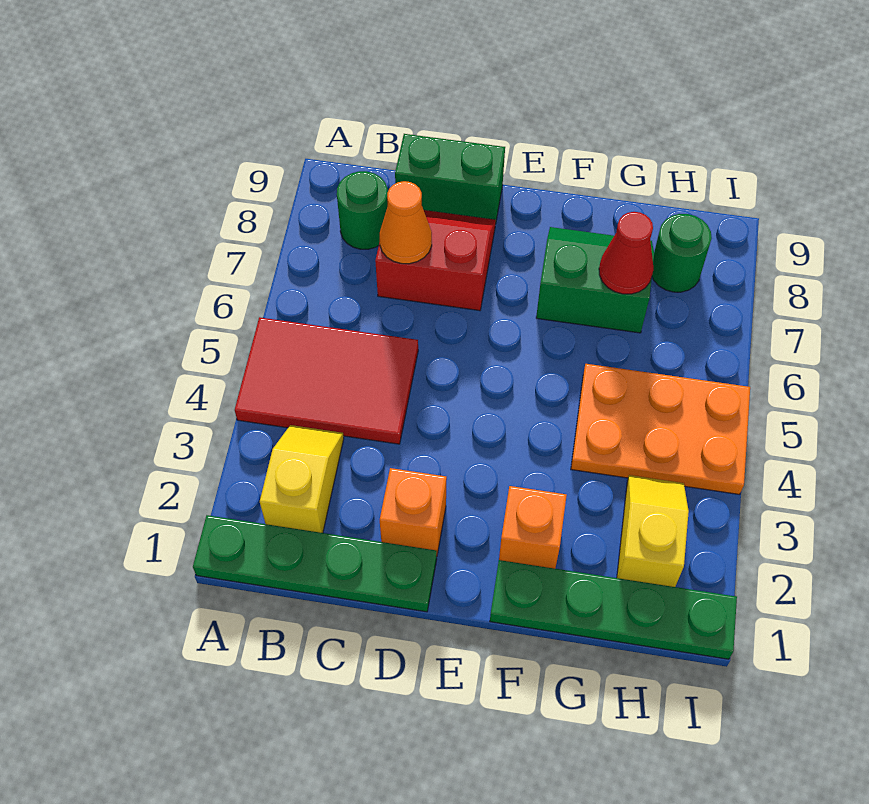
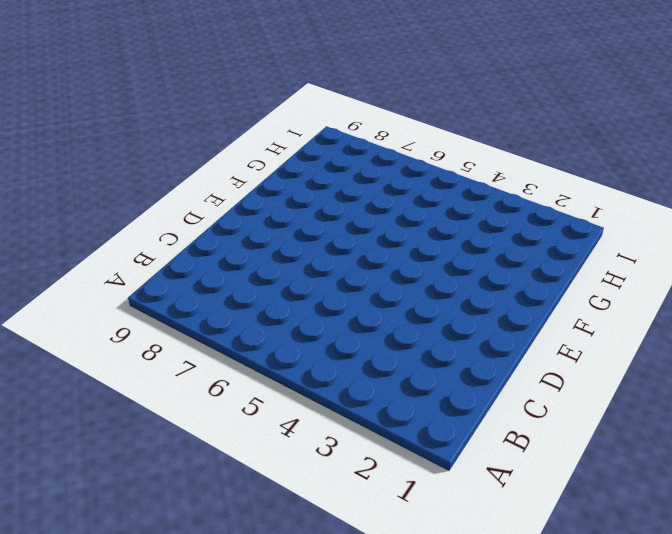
none -> green plate A1:D1 level 1
none -> red tile A4:C5 level 1
none -> yellow slope B2:B3 level 1 top 2

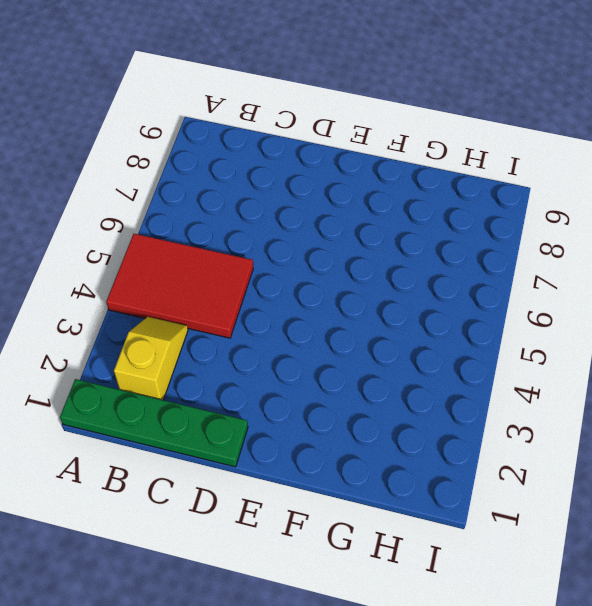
none -> green round brick B8 level 1
none -> red slope C7:D8 level 1 top 7
none -> green brick C9:D9 level 1

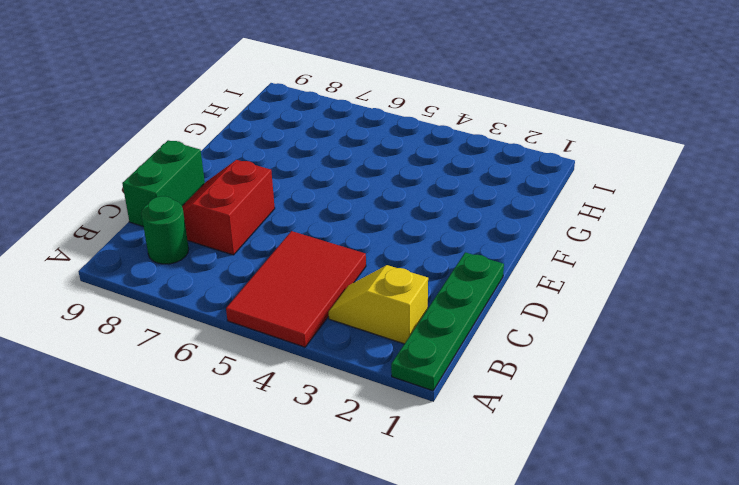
none -> orange brick D2 level 1
none -> green plate F1:I1 level 1
none -> orange brick F2 level 1

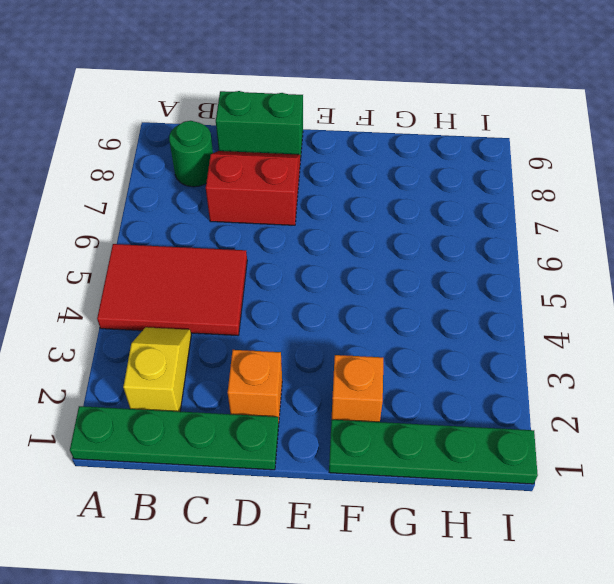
none -> green slope F7:G8 level 1 top 7
none -> orange plate G4:I5 level 1
none -> yellow slope H2:H3 level 1 top 2

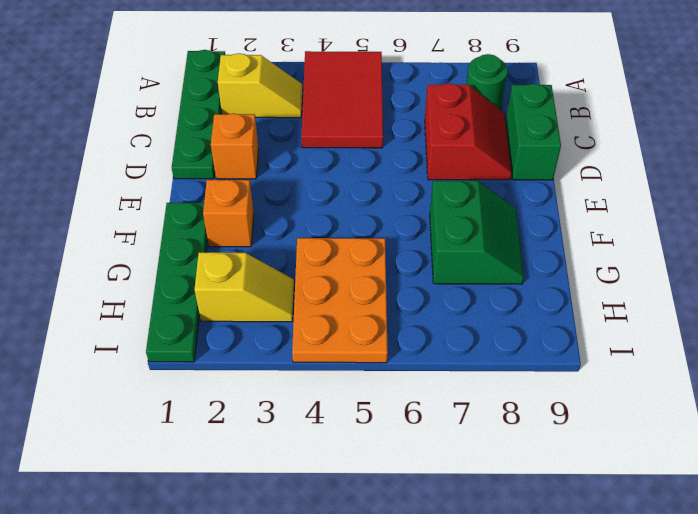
none -> green round brick H8 level 1
none -> orange cone C7 level 2
none -> red cone G7 level 2

